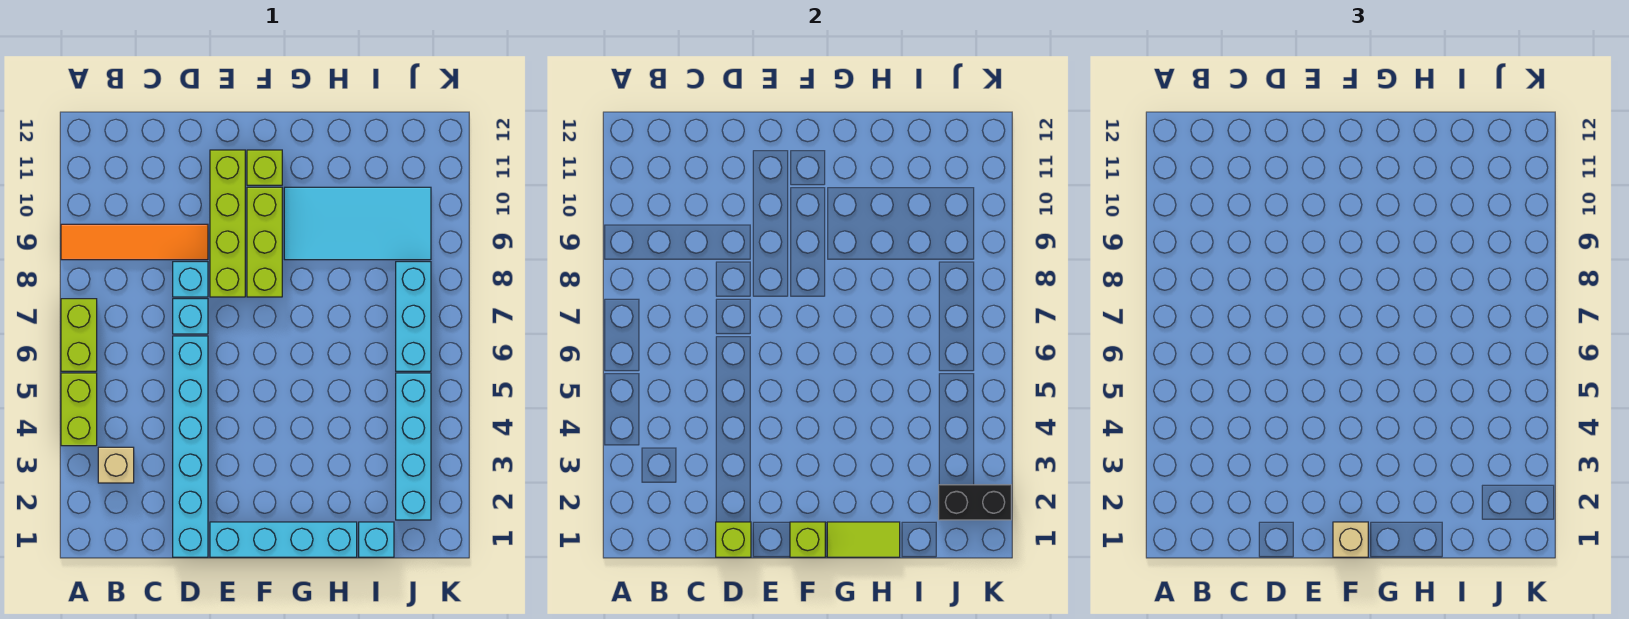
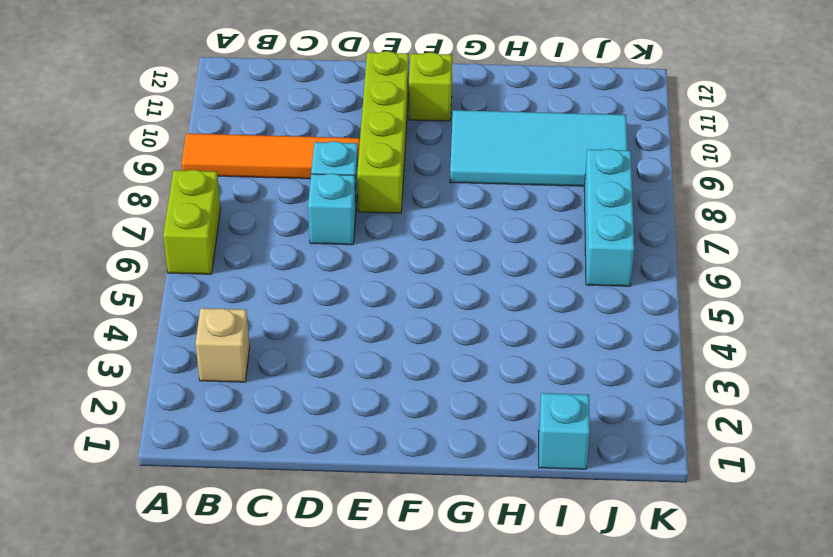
none -> lime brick A4:A5 level 1
none -> cyan brick D1:D6 level 1
none -> cyan brick E1:H1 level 1

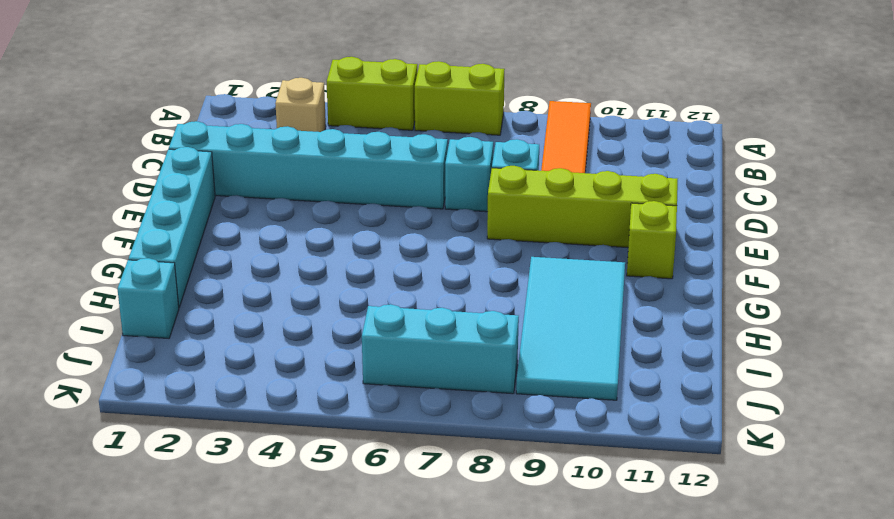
none -> lime brick F8:F10 level 1
none -> cyan brick J2:J5 level 1
none -> lime brick D1 level 2

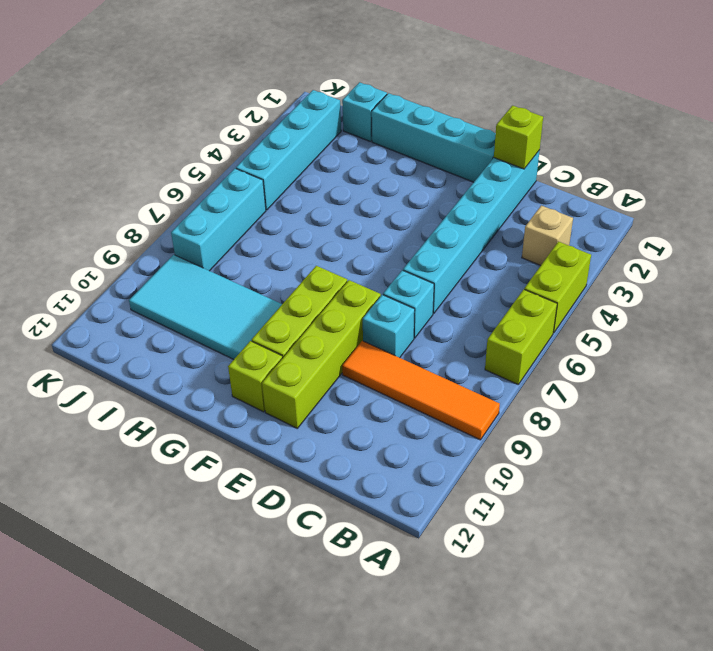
none -> lime brick F1 level 2
none -> lime tile G1:H1 level 2
none -> black brick J2:K2 level 2

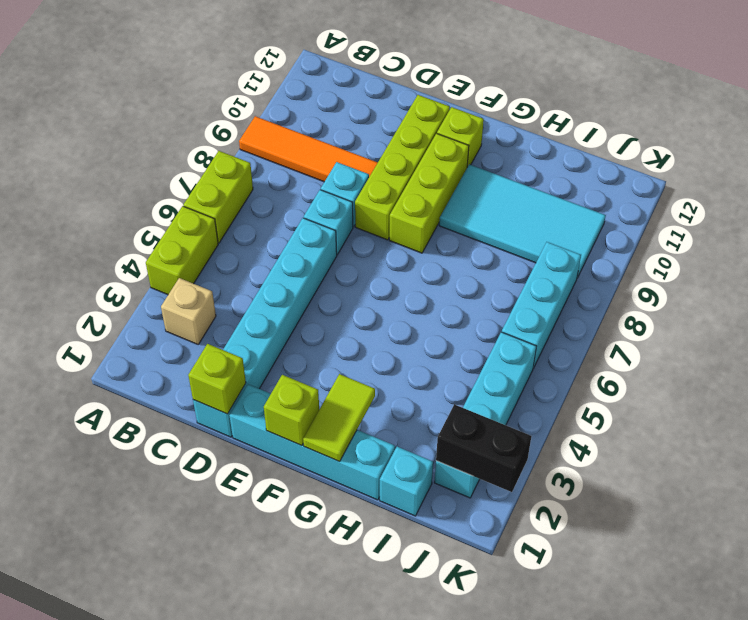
lime tile G1:G2 level 2 -> lime tile G1:H1 level 2
none -> tan brick F1 level 3

